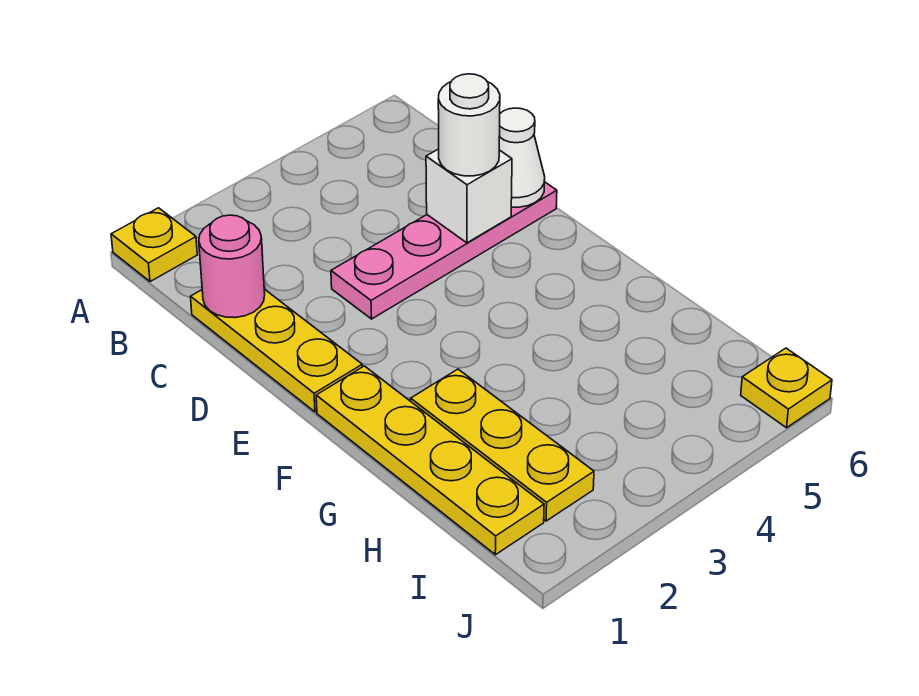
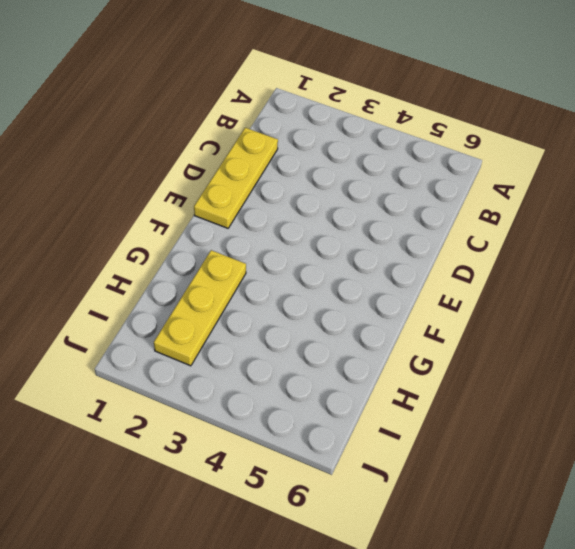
none -> yellow plate A1 level 1
none -> pink plate D3:D6 level 1

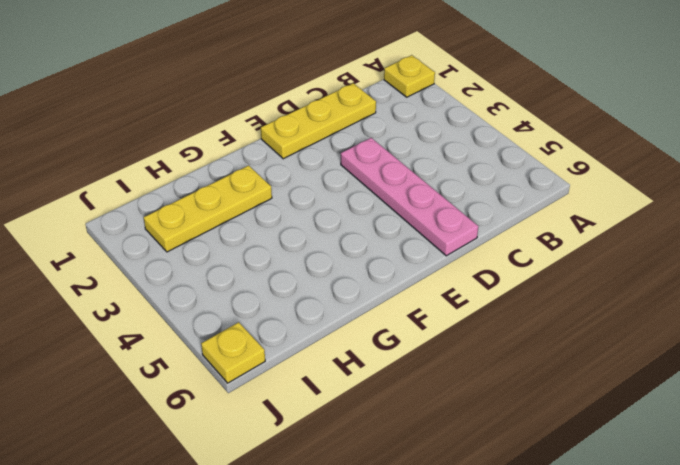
none -> yellow plate F1:I1 level 1
none -> pink round brick C1 level 2

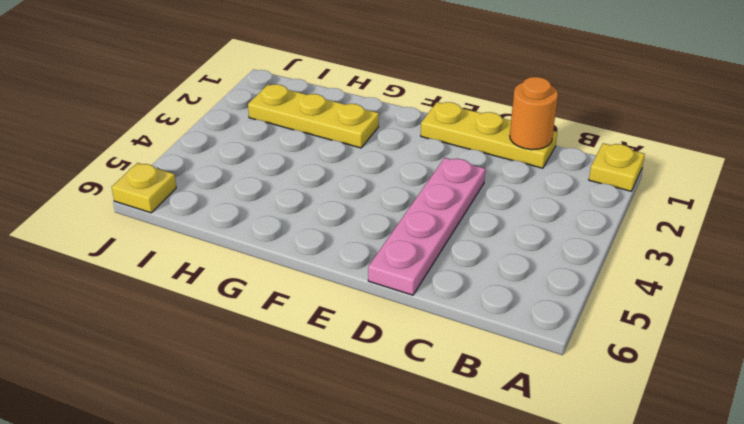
orange round brick C1 level 2 -> pink round brick C1 level 2
none -> yellow plate F1:I1 level 1
none -> white brick D5 level 2

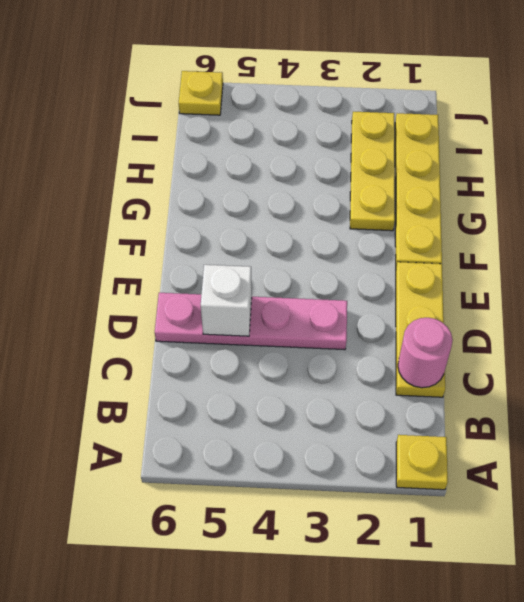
none -> white cone D6 level 2
none -> white round brick D5 level 3

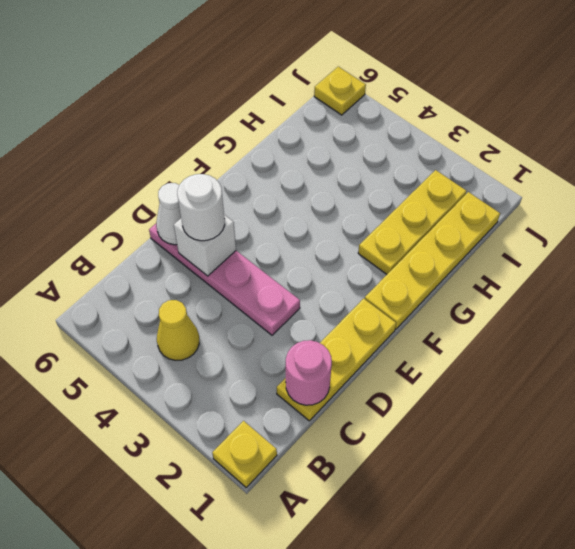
yellow cone B4 level 1 -> none

